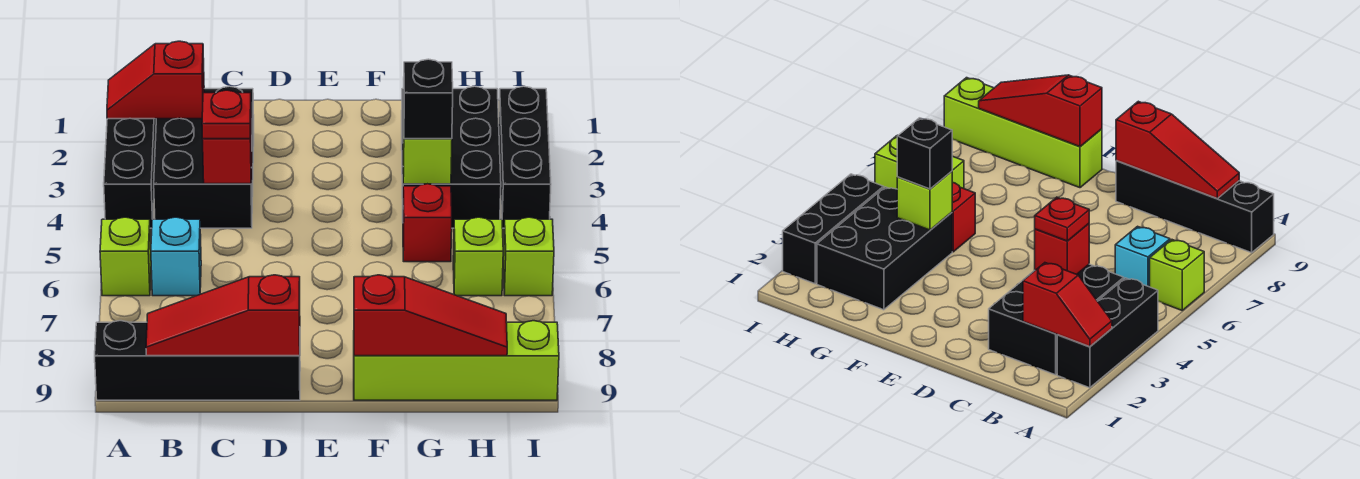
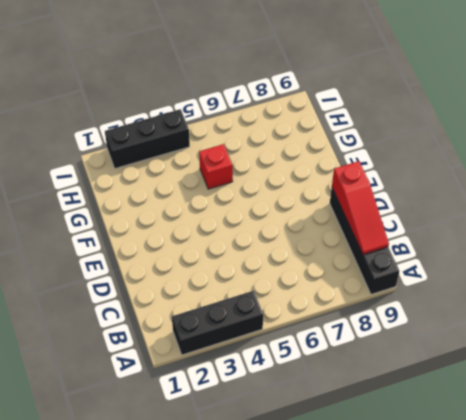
none -> lime brick A6 level 1
none -> black brick B2:C4 level 1
none -> cyan brick B6 level 1

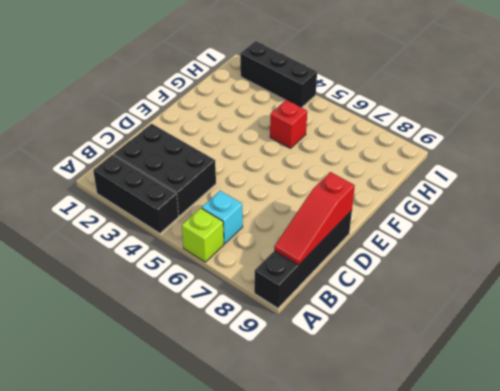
none -> lime brick F9:I9 level 1
none -> black brick G2:H4 level 1
none -> lime brick H6 level 1

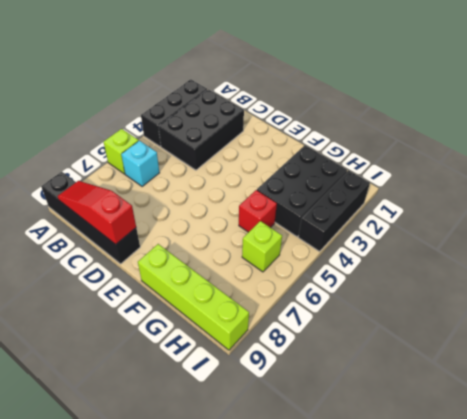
none -> lime brick I6 level 1
none -> red slope A2:B2 level 2 top B
none -> red brick C4 level 2

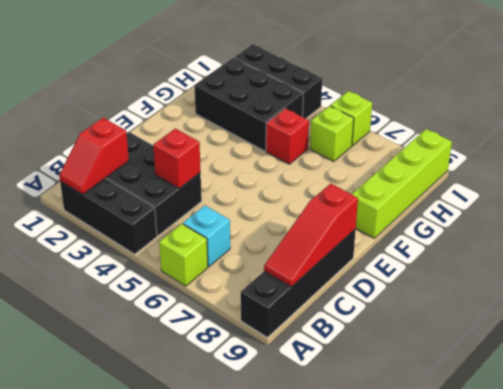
none -> red slope F9:H9 level 2 top F
none -> lime brick G4 level 2
none -> red plate C4 level 3

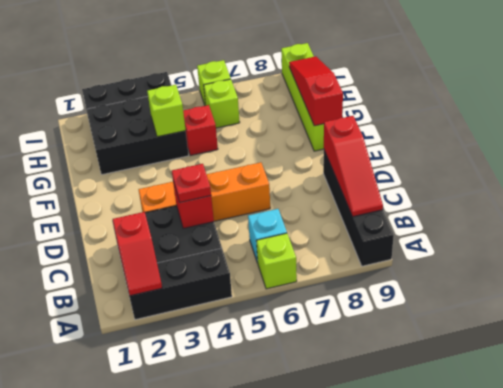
orange brick D3:D6 level 1 -> none
none -> black brick G4 level 3

